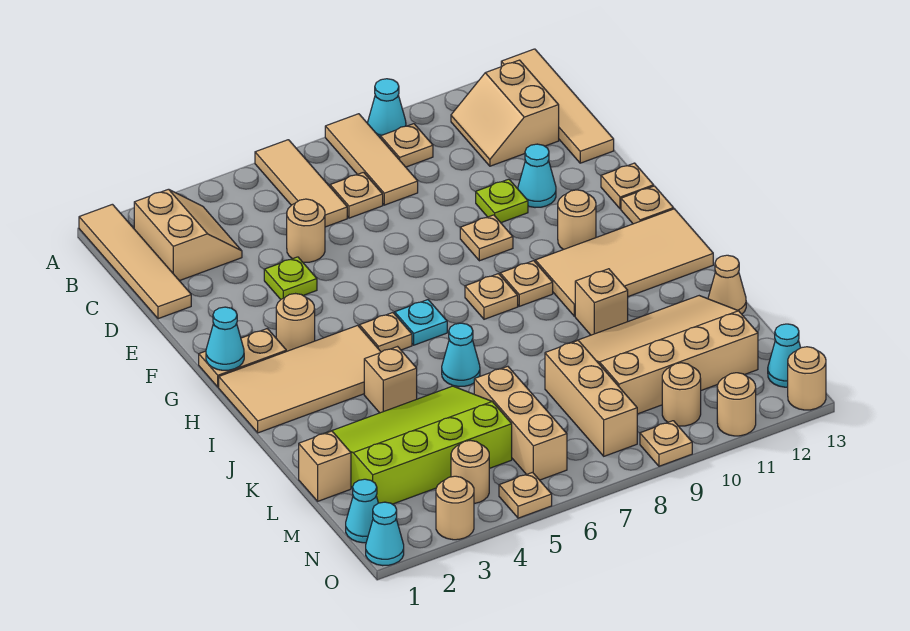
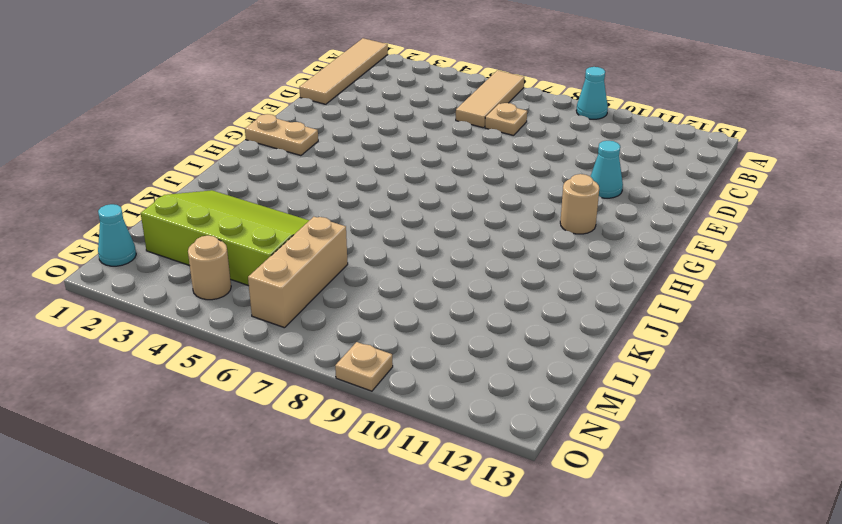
none -> tan tile A8:C8 level 1
none -> tan tile A13:D13 level 1
none -> tan slope B2:C3 level 1 top 2
none -> tan plate B9 level 1

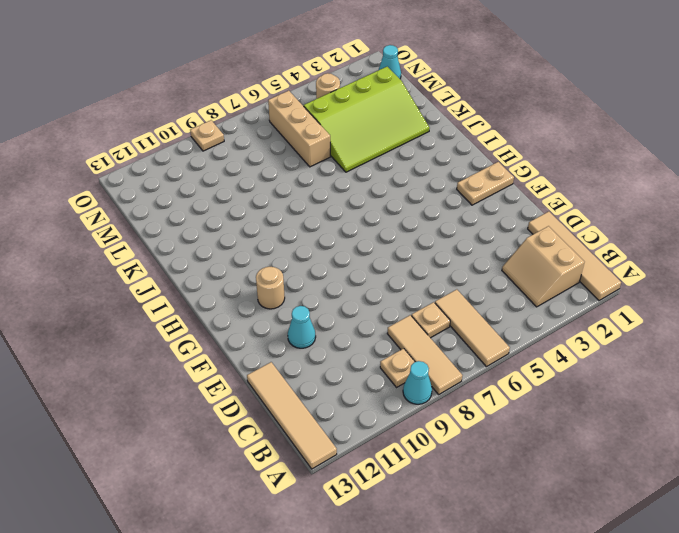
none -> tan slope B11:C12 level 1 top 12
none -> tan round brick D5 level 1
none -> lime plate E4 level 1
none -> lime plate E10 level 1

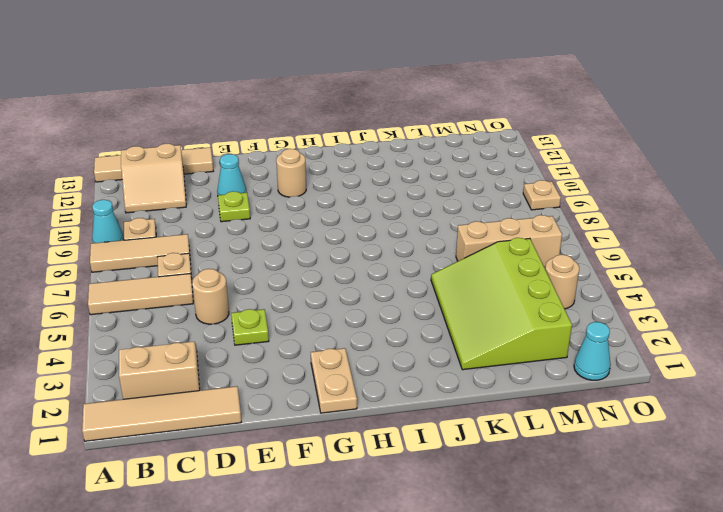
none -> tan plate F9 level 1
none -> tan plate F13 level 1
none -> tan round brick G3 level 1
none -> tan plate G13 level 1

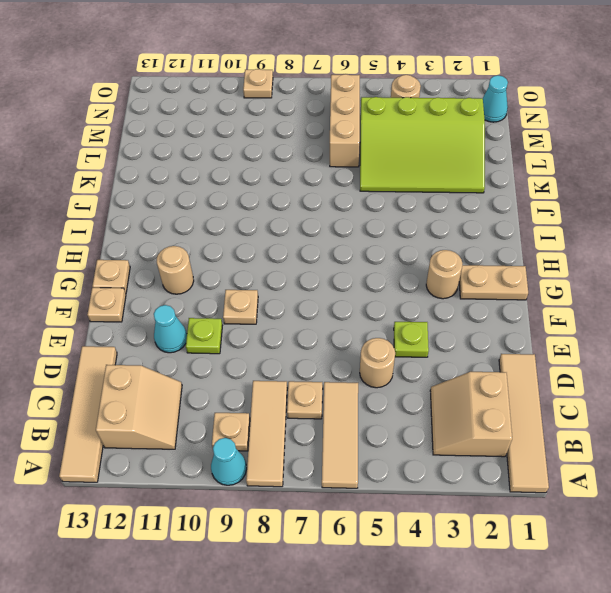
none -> tan tile H1:I4 level 1
none -> tan plate H5 level 1
none -> cyan plate H6 level 1
none -> tan plate H8 level 1

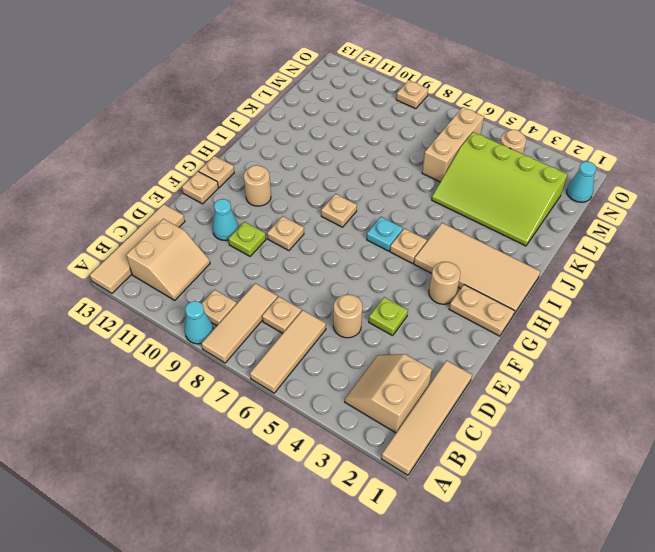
none -> tan plate H9 level 1
none -> tan tile H10:I13 level 1
none -> tan brick J4 level 1
none -> cyan cone J6 level 1

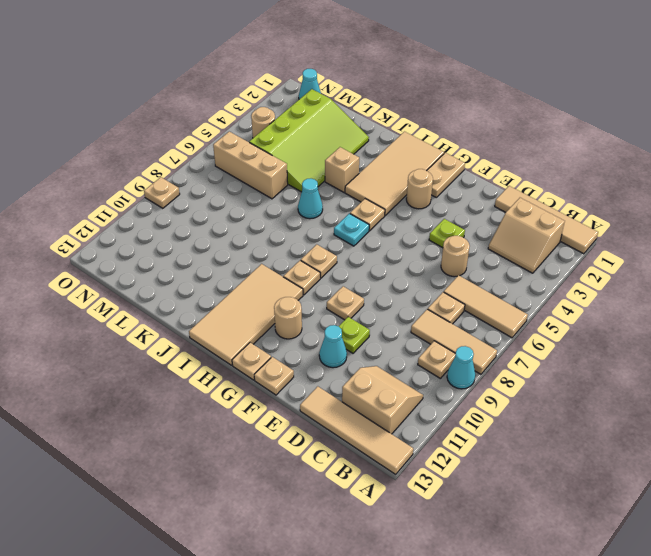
none -> tan brick J10 level 1
none -> tan slope K9:M12 level 1 top M
none -> tan cone K13 level 1
none -> tan brick L1 level 1

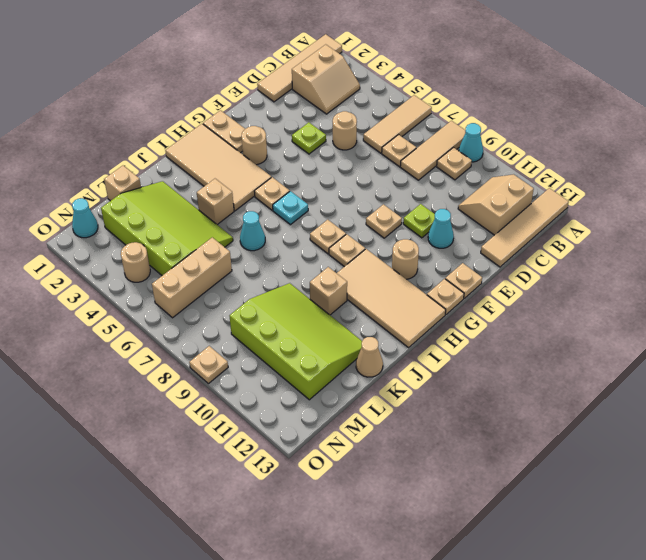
lime slope K9:M12 level 1 top M -> tan slope K9:M12 level 1 top M
none -> tan brick L8:N8 level 1
none -> tan round brick N10 level 1
none -> cyan cone N13 level 1
none -> cyan cone O1 level 1

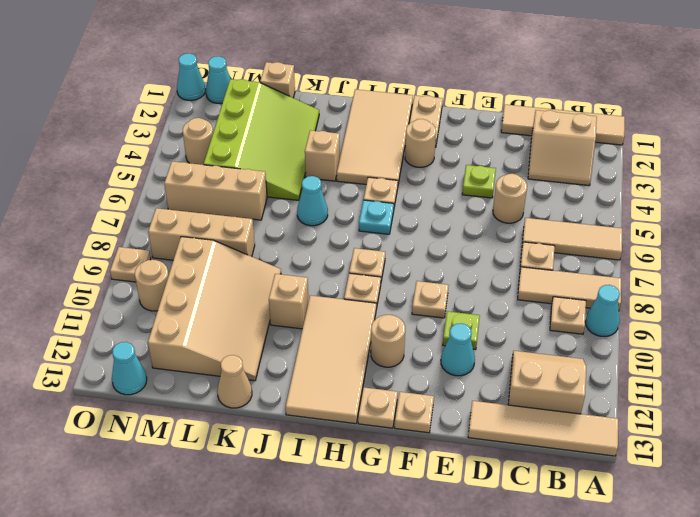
none -> tan round brick O3 level 1
none -> tan plate O5 level 1
none -> tan round brick O11 level 1
none -> tan round brick O13 level 1

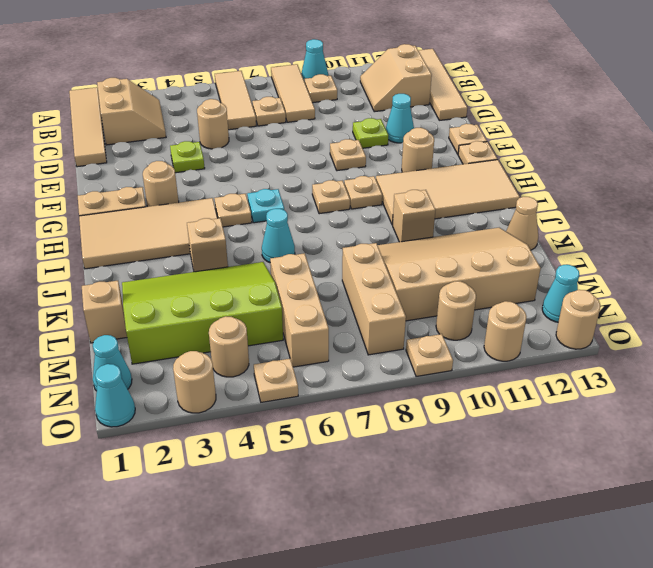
none -> cyan cone G1 level 2

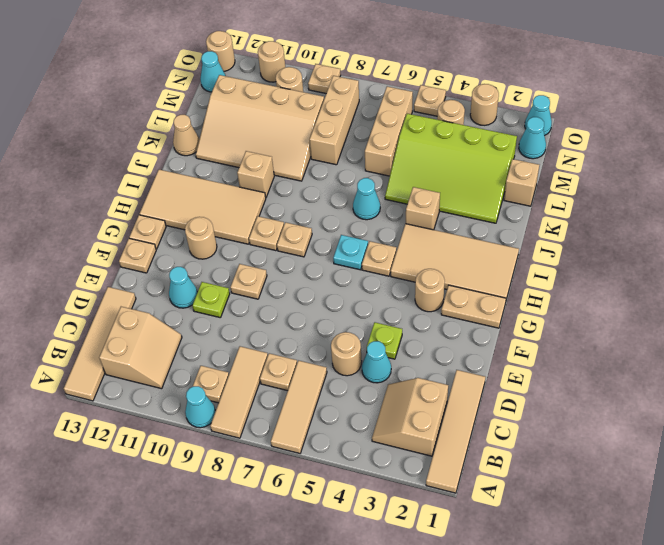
cyan cone D4 level 1 -> cyan cone G1 level 2

